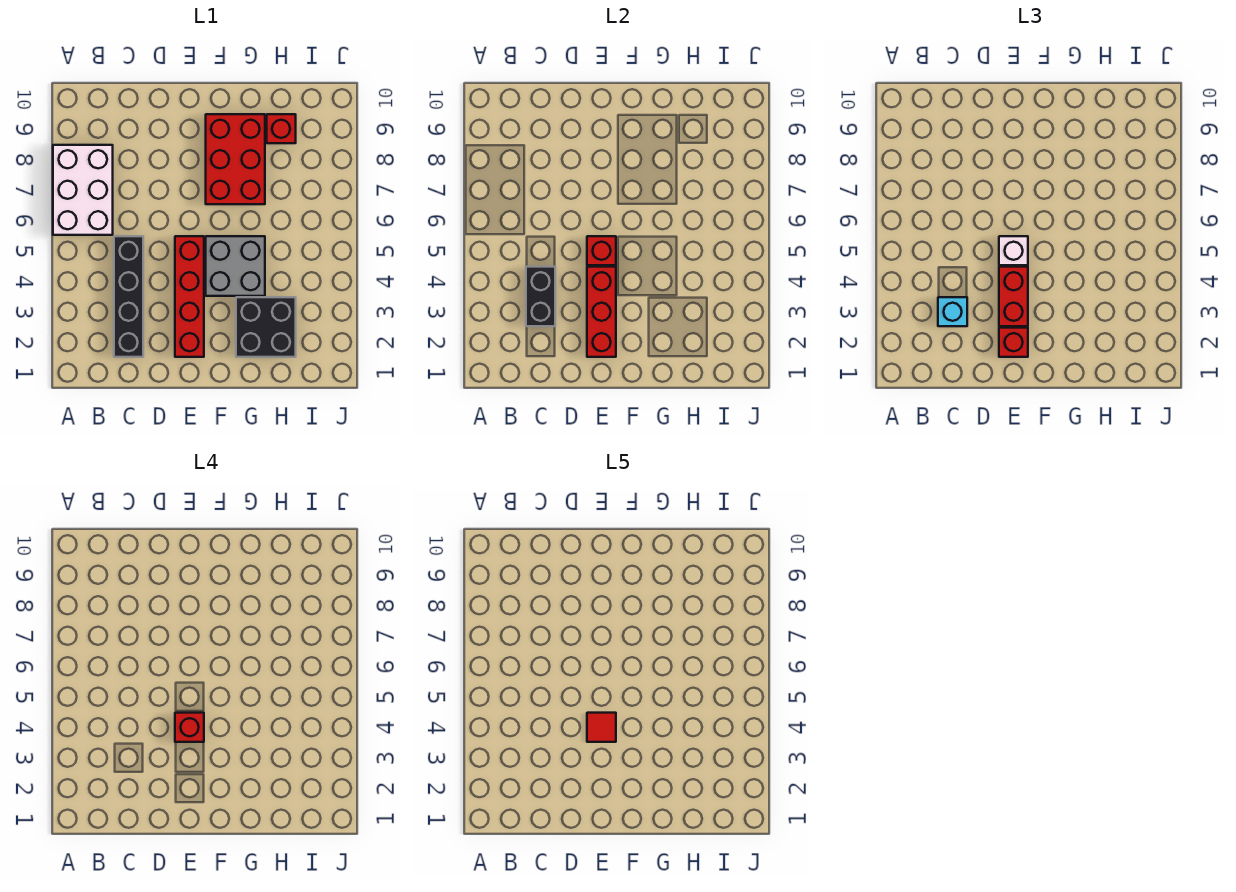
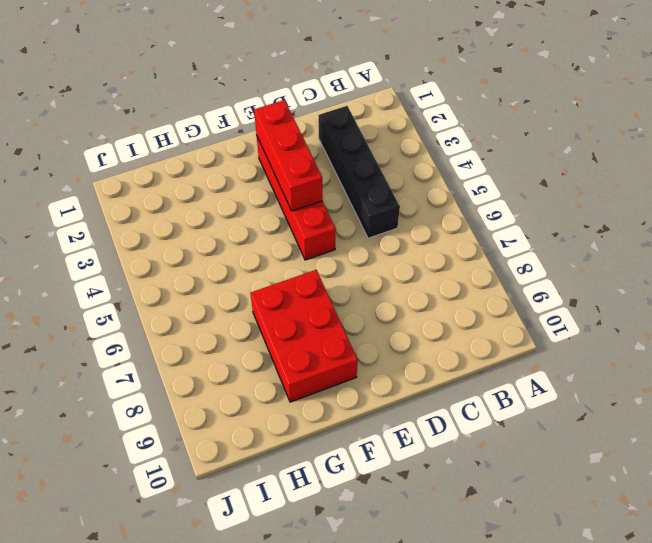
none -> white brick A6:B8 level 1
none -> grey brick F4:G5 level 1
none -> black brick G2:H3 level 1

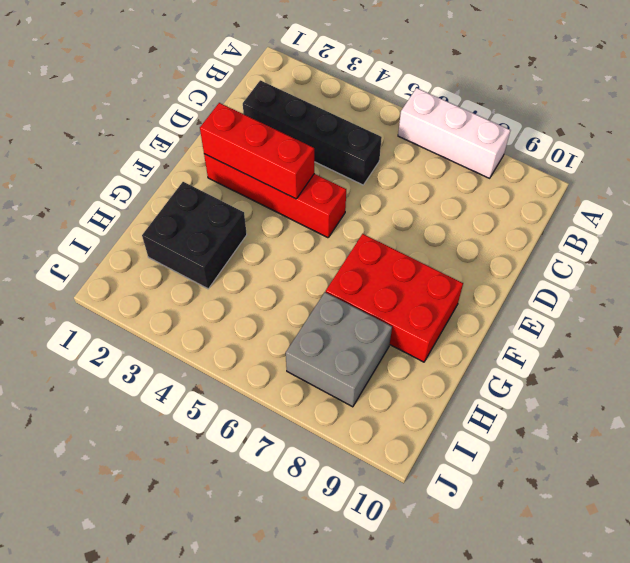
white brick A6:A8 level 1 -> white brick A6:B8 level 1
grey brick H7:I8 level 1 -> grey brick F4:G5 level 1
none -> red brick H9 level 1
none -> black brick C3:C4 level 2
none -> red brick E5 level 2

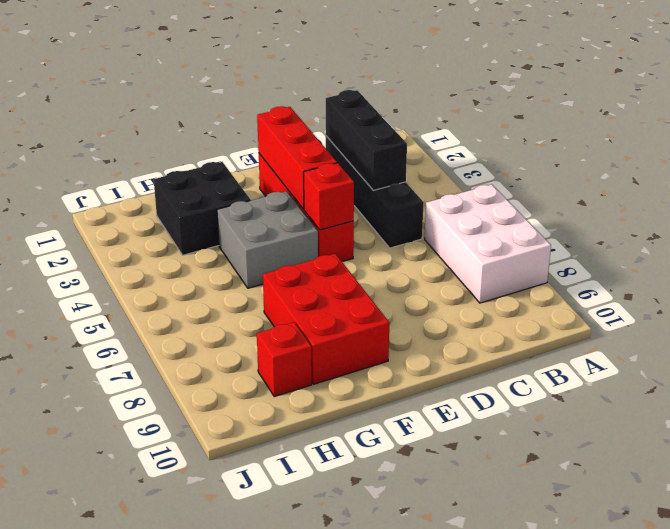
black brick C2:C4 level 2 -> black brick C3:C4 level 2
none -> cyan brick C3 level 3
none -> red brick E2 level 3
none -> red brick E3:E4 level 3

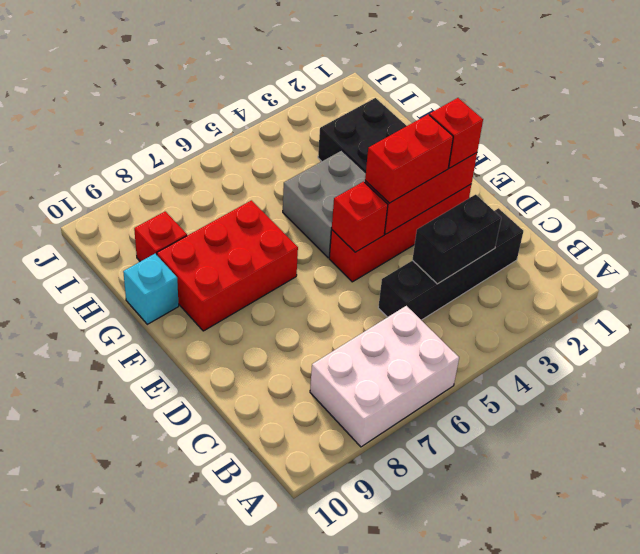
cyan brick G10 level 1 -> cyan brick C3 level 3
none -> white brick E5 level 3
none -> red brick E4 level 4
none -> red tile E4 level 5

